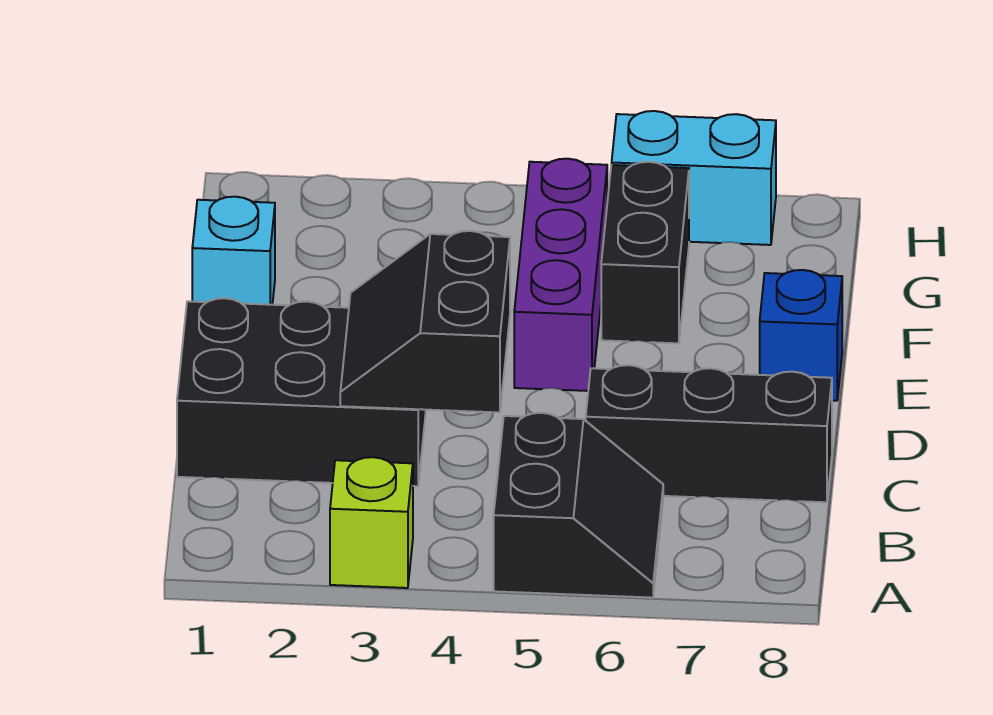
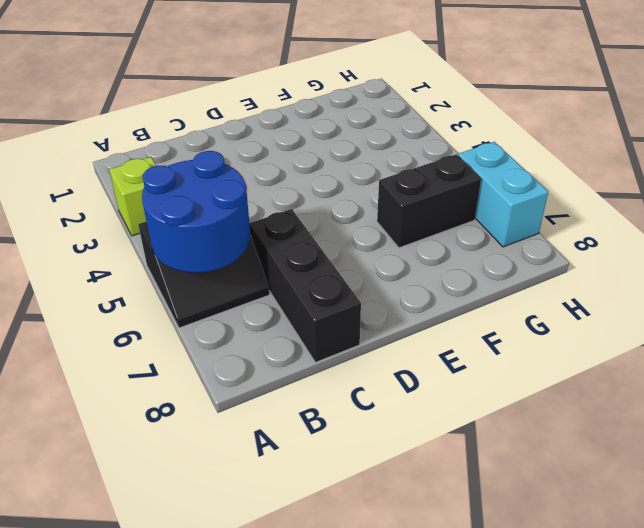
blue round brick A5:B6 level 2 -> none
none -> black brick C1:D3 level 1
none -> purple brick E5:G5 level 1

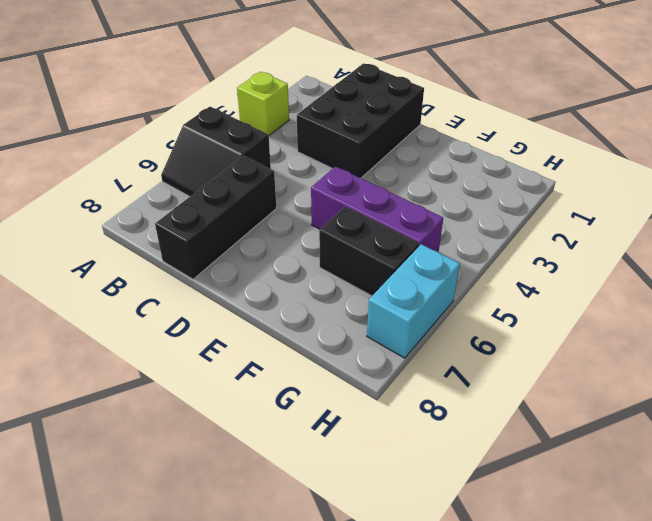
none -> blue brick E8 level 1
none -> cyan brick F1 level 1

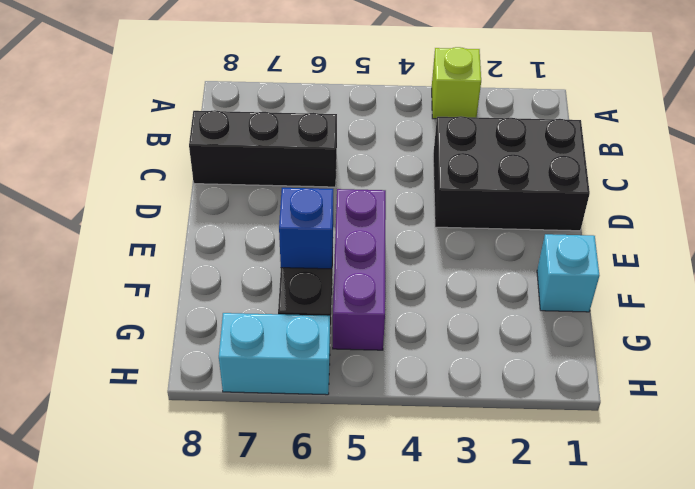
blue brick F6 level 2 -> blue brick E8 level 1
none -> black slope A5:B6 level 1 top 5
none -> black slope C3:D4 level 2 top 4

